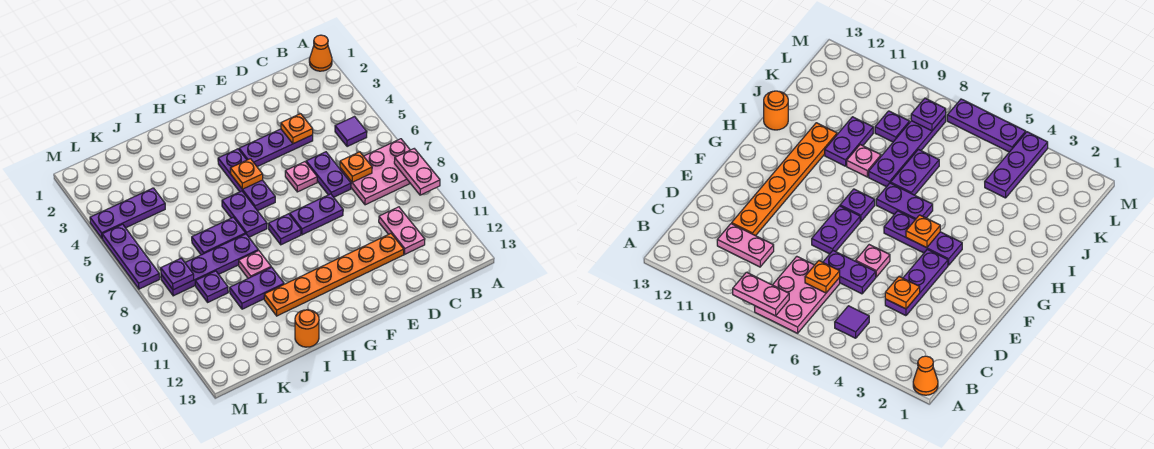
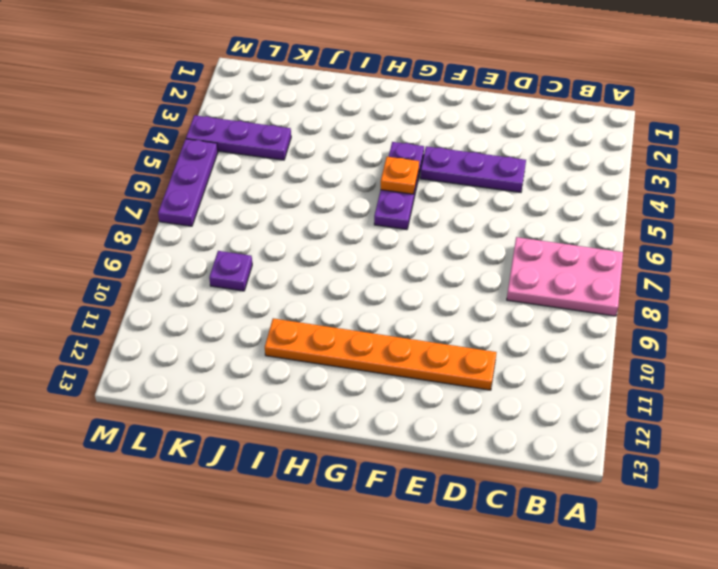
none -> orange cone A1 level 1
none -> purple tile B5 level 1
none -> pink plate C10:C11 level 1

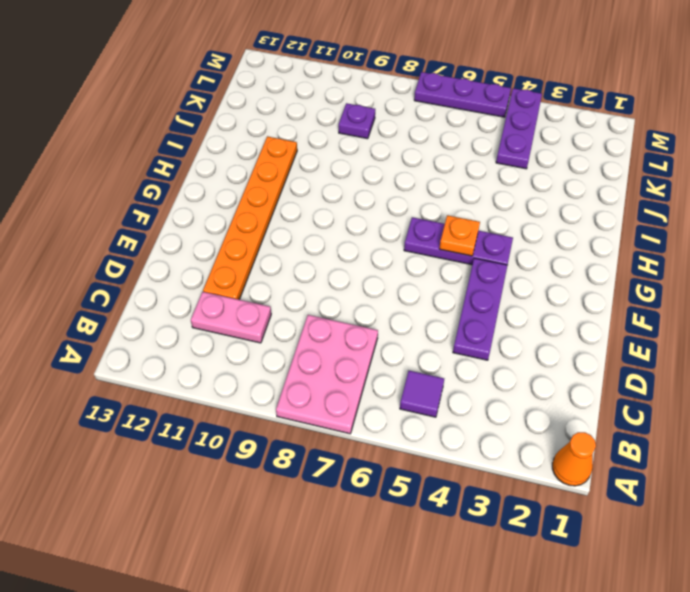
none -> purple plate D6:D7 level 1
none -> pink plate E6 level 1
none -> purple plate E8:F8 level 1

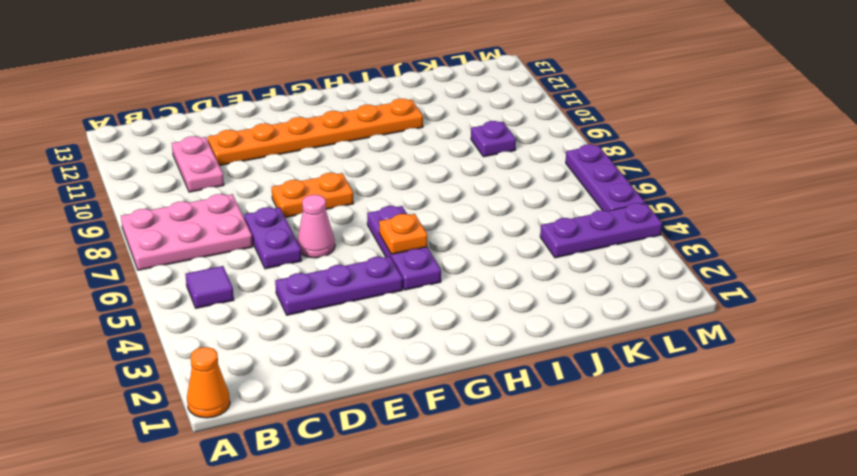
pink cone E6 level 1 -> pink plate E6 level 1
orange plate E8:F8 level 1 -> purple plate E8:F8 level 1
none -> purple plate G8 level 1
none -> purple plate H6:H7 level 1
none -> purple plate I7:J7 level 1

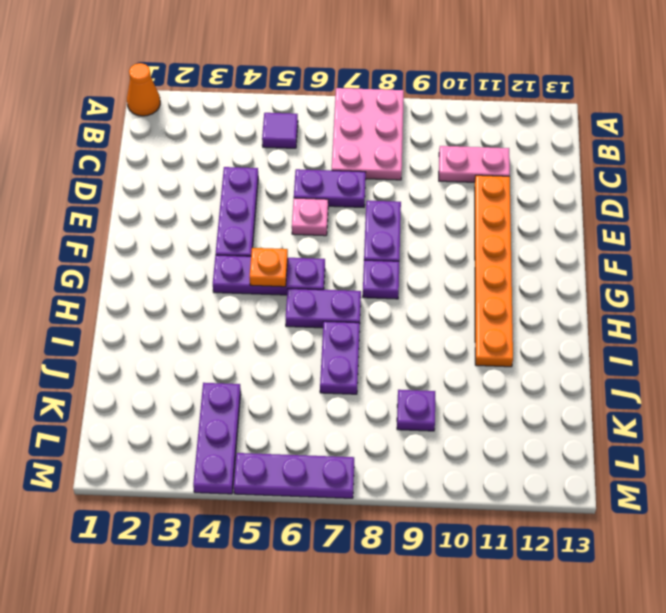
none -> purple plate I8:L8 level 1
none -> pink plate I9 level 1
none -> purple plate I10:J10 level 1

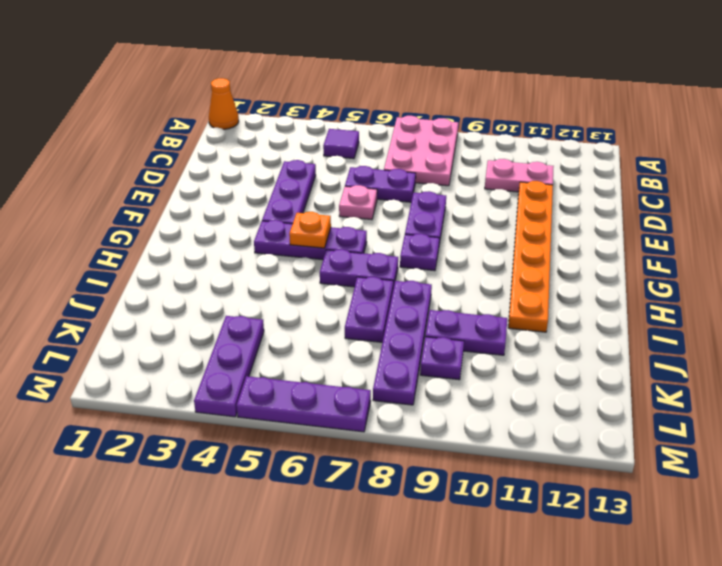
purple plate J9:J10 level 1 -> purple plate I10:J10 level 1
none -> pink plate I9 level 1
none -> orange round brick I13 level 1
none -> pink plate A8:A9 level 2

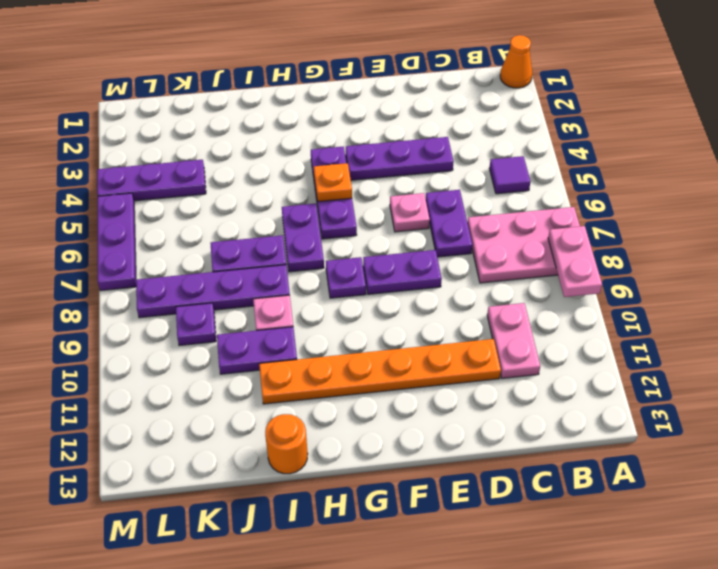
none -> orange plate C7 level 2
none -> orange plate D4 level 2
none -> purple plate L8 level 2

